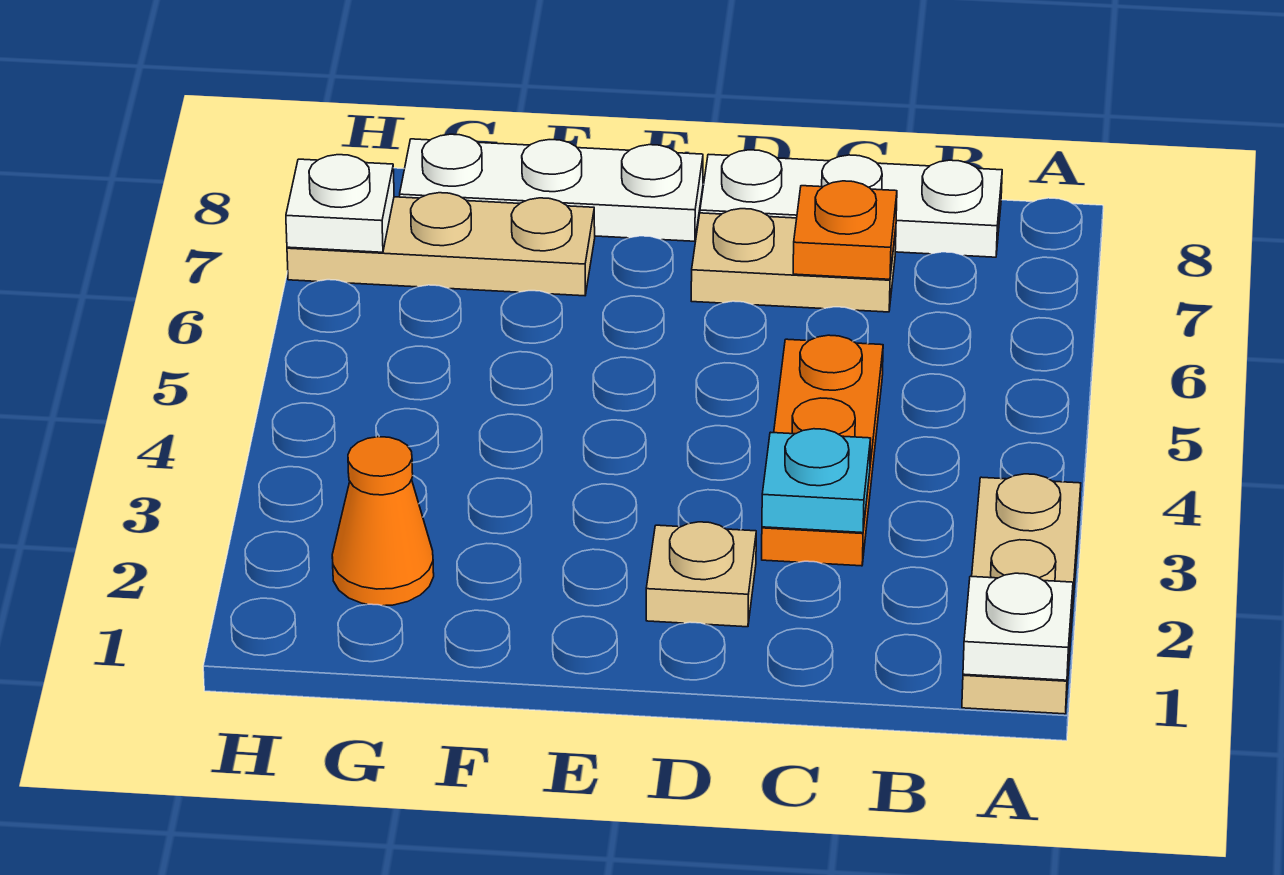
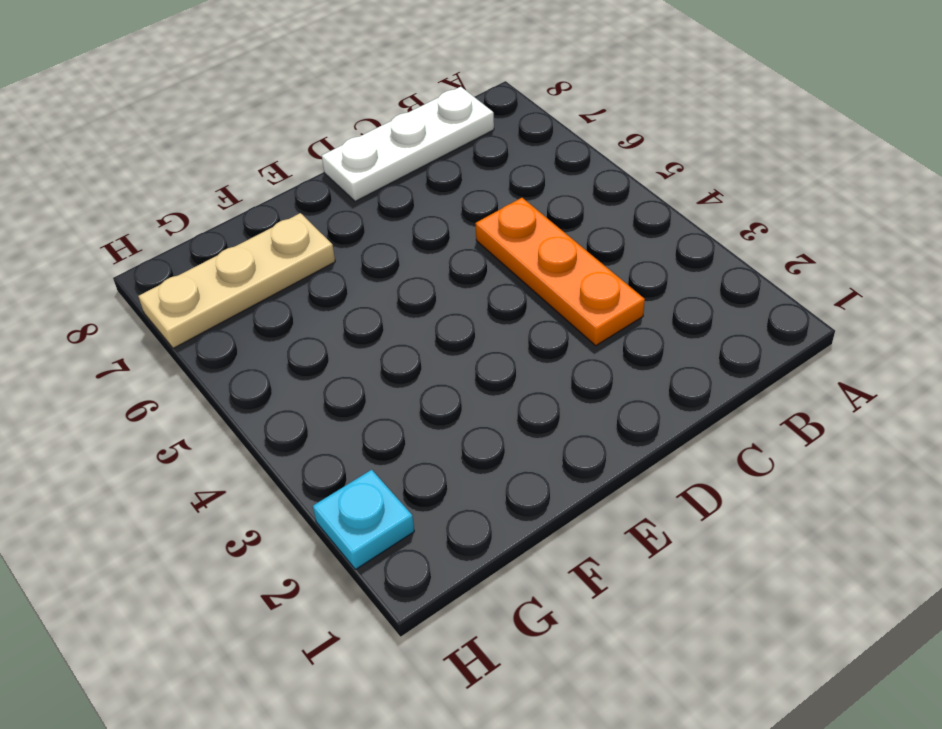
cyan plate H2 level 1 -> cyan plate C3 level 2
none -> tan plate A1:A3 level 1
none -> tan plate C7:D7 level 1
none -> tan plate D2 level 1

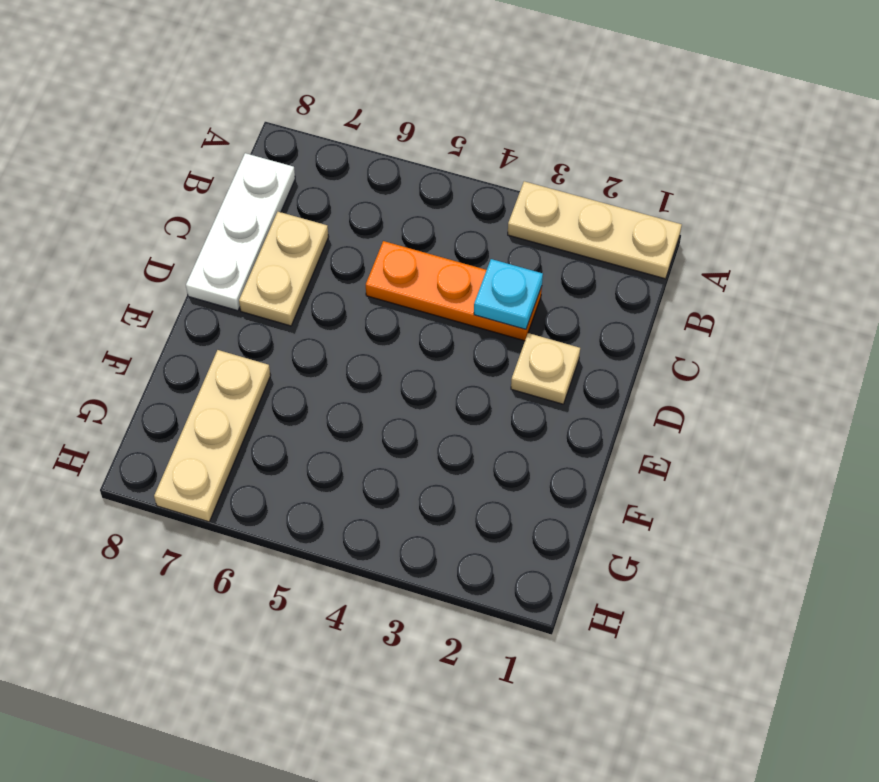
none -> white plate E8:G8 level 1
none -> orange cone G2 level 1
none -> white plate A1 level 2

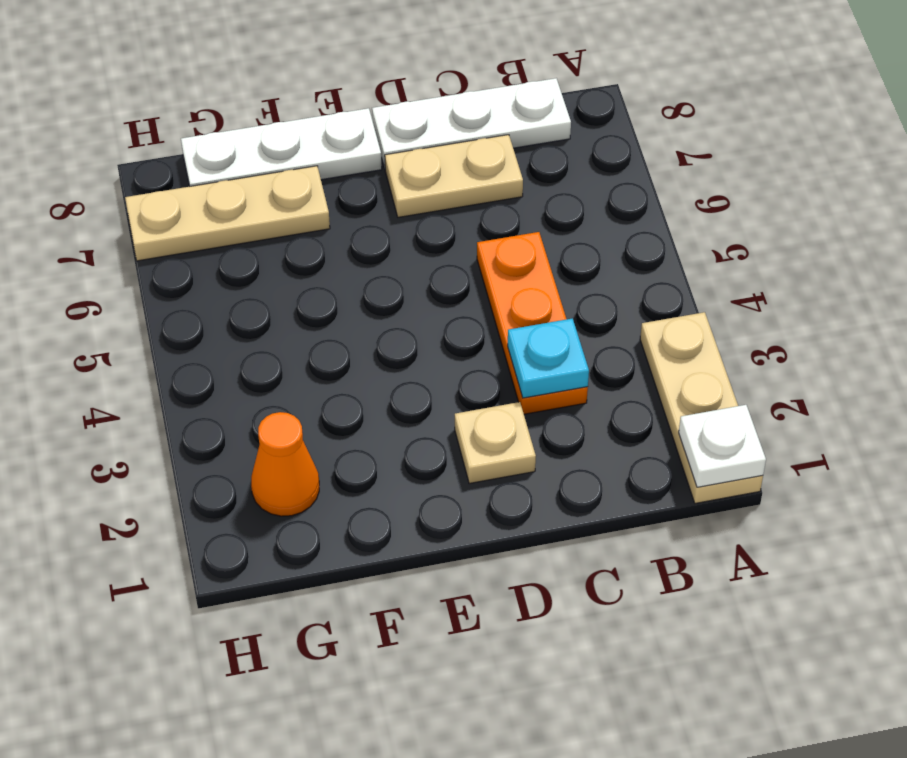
none -> orange plate C7 level 2
none -> white plate H7 level 2

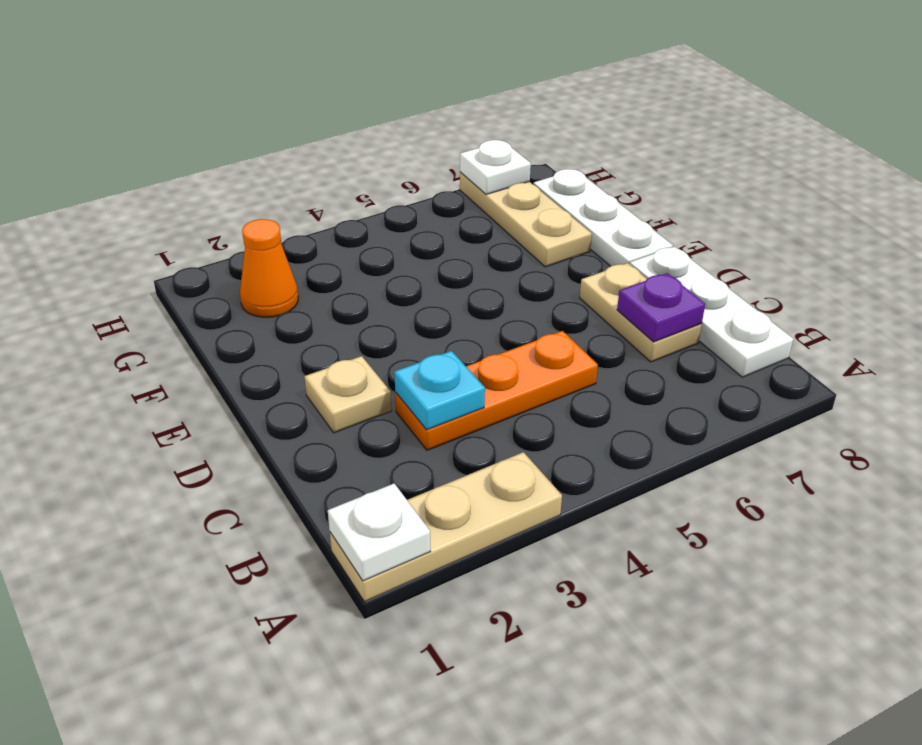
purple plate C7 level 2 -> orange plate C7 level 2

